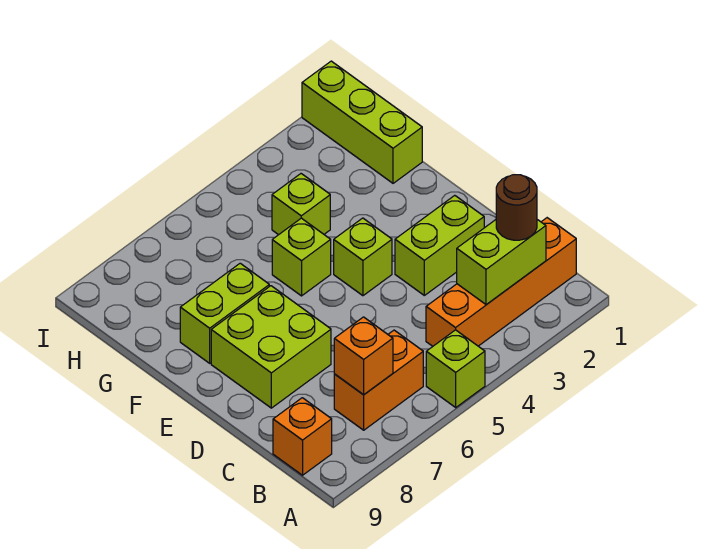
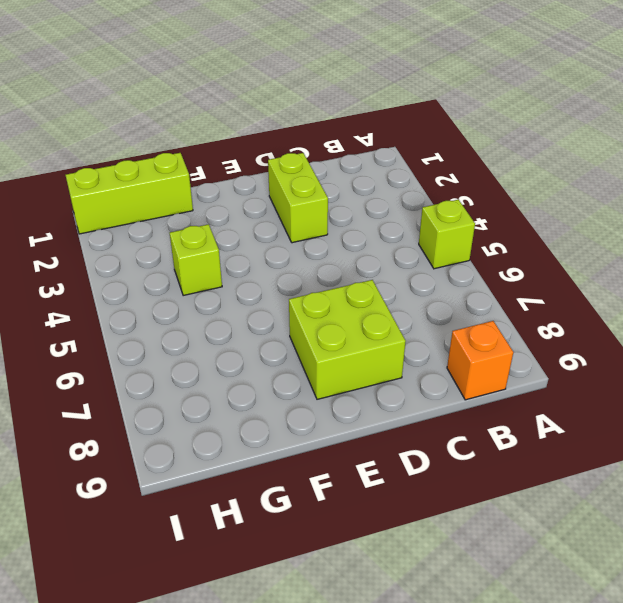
none -> orange brick B1:B4 level 1
none -> orange brick B6:B7 level 1
none -> lime brick E4 level 1

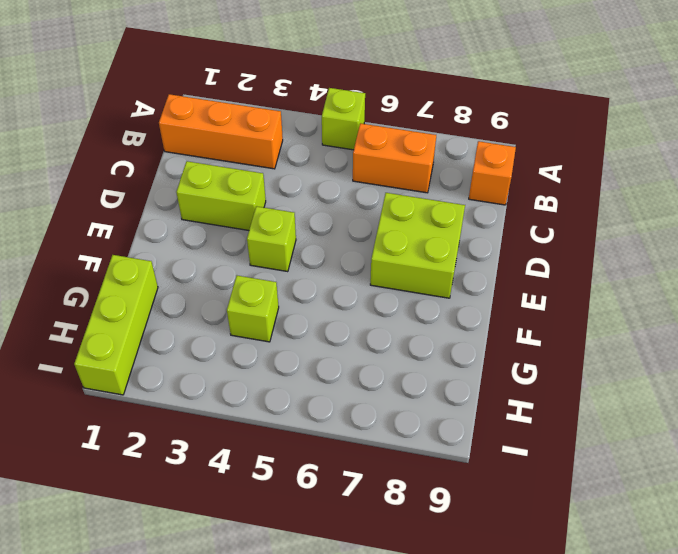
orange brick B1:B3 level 1 -> orange brick B1:B4 level 1
none -> lime brick F5 level 1
none -> lime brick F7:F8 level 1
none -> lime brick B2:B3 level 2

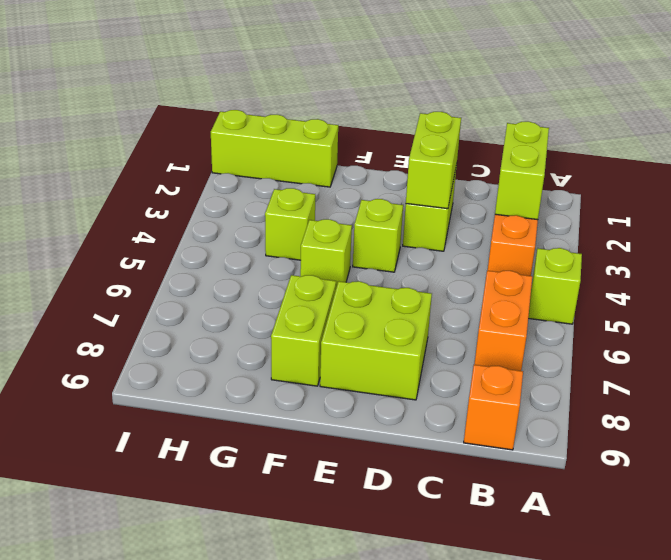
lime brick D2:D3 level 2 -> none
none -> orange brick B7 level 2
none -> brown round brick B2 level 3

